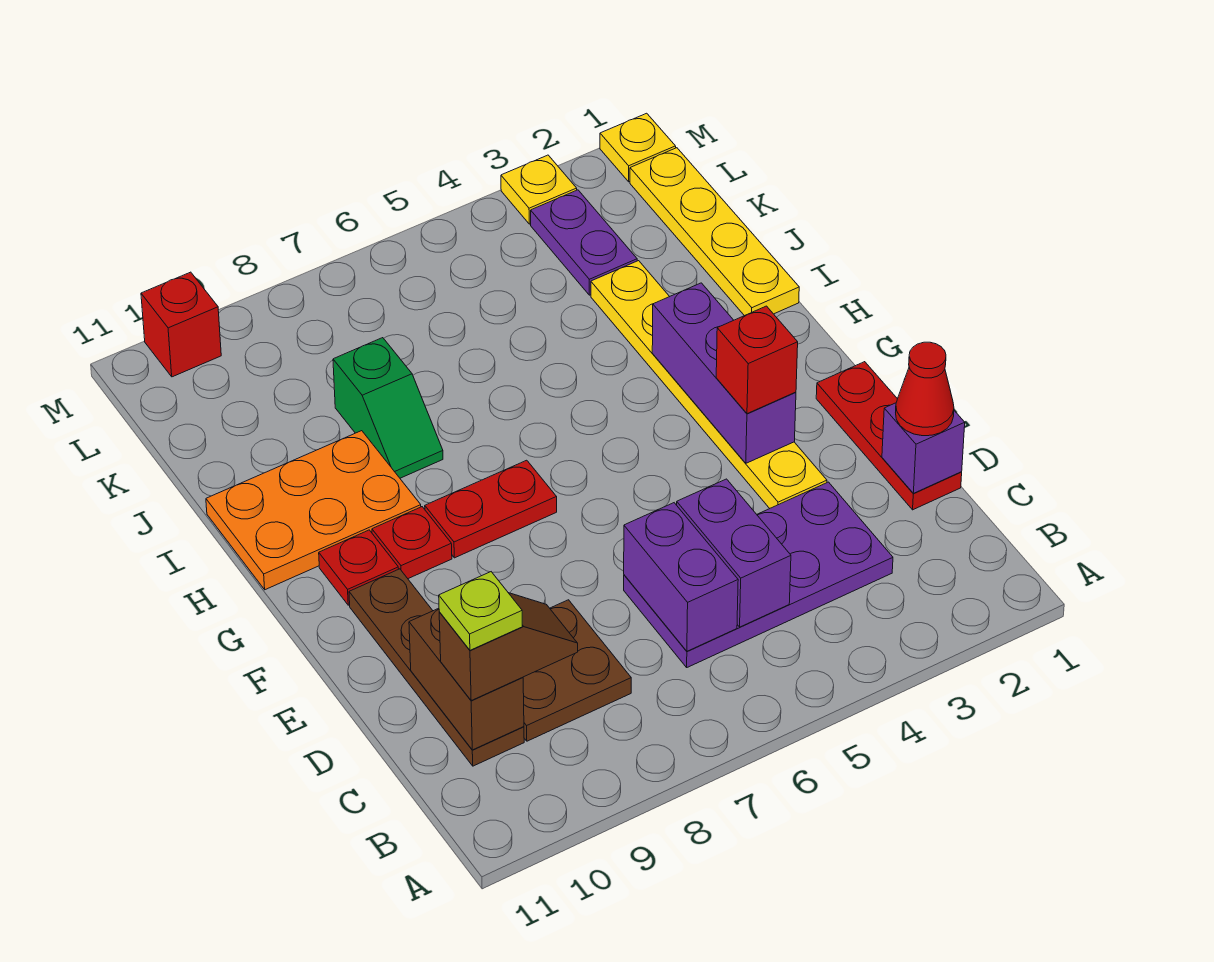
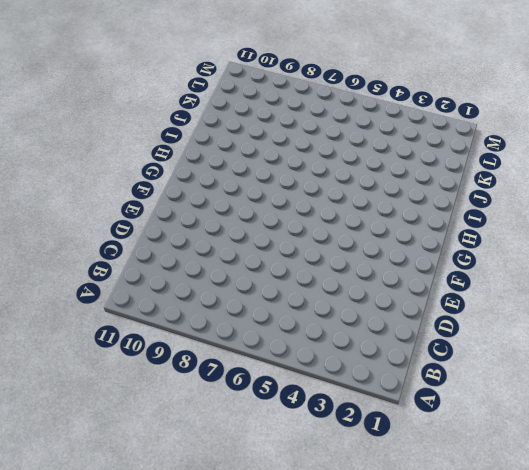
none -> purple plate C3:D6 level 1
none -> brown plate C8:D9 level 1
none -> brown plate C10:F10 level 1

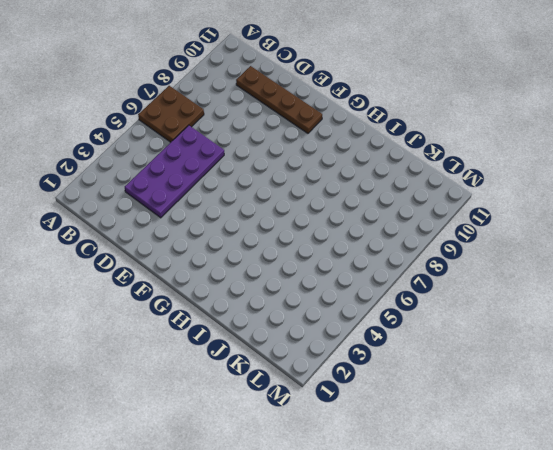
brown plate A6:B7 level 1 -> brown plate C8:D9 level 1
none -> red plate D1:F1 level 1
none -> yellow plate E3:J3 level 1
none -> red plate G7:G8 level 1

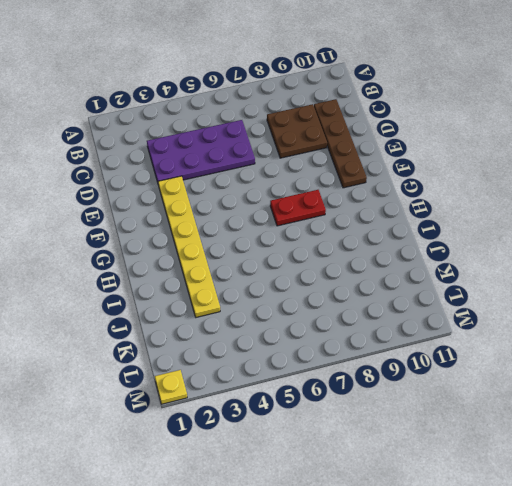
none -> red plate D1:F1 level 1
none -> red plate G9 level 1
none -> red plate G10 level 1

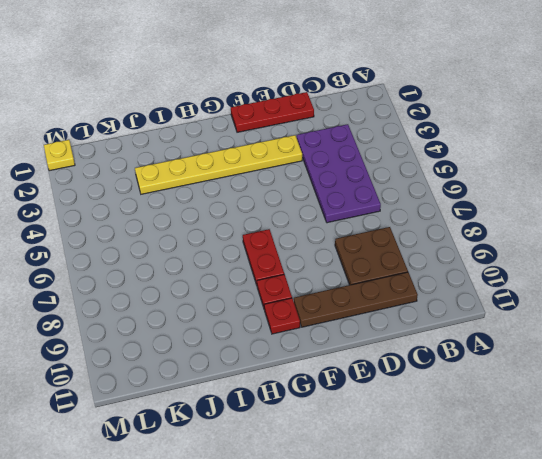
none -> orange plate H9:I11 level 1
none -> yellow plate I1:L1 level 1
none -> green slope I8:J8 level 1 top J

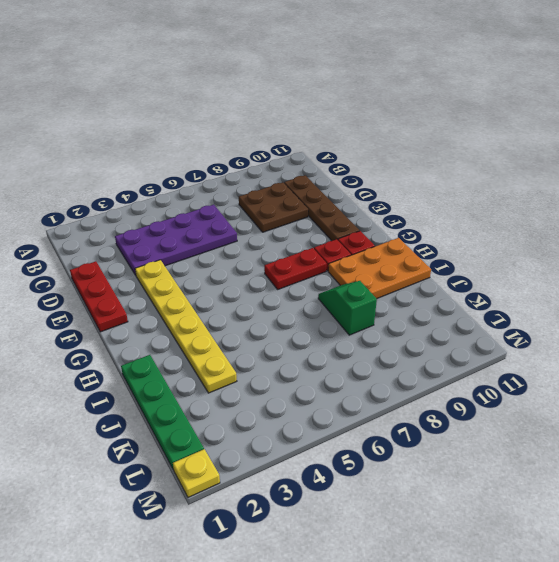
green plate I1:L1 level 1 -> yellow plate I1:L1 level 1
none -> purple plate K3:L3 level 1
none -> yellow plate M3 level 1
none -> red brick M10 level 1

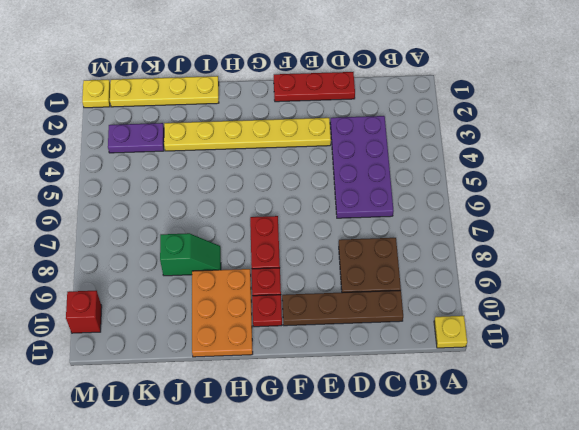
yellow plate A11 level 1 -> yellow plate M3 level 1
none -> purple brick C5:D5 level 2
none -> purple brick C6:D6 level 2
none -> brown brick C10:D10 level 2

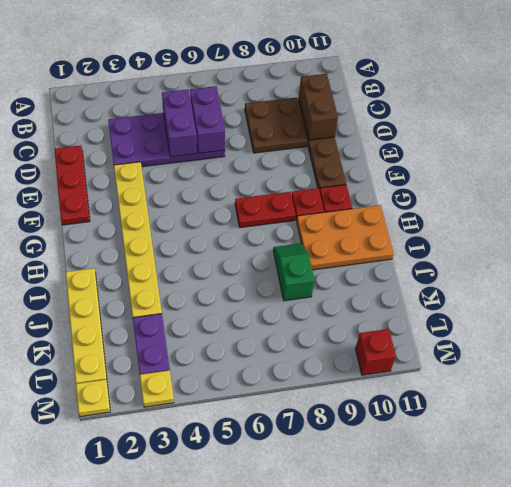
none -> purple brick D1 level 2
none -> purple brick F3:H3 level 2
none -> brown slope C9:C10 level 3 top 10

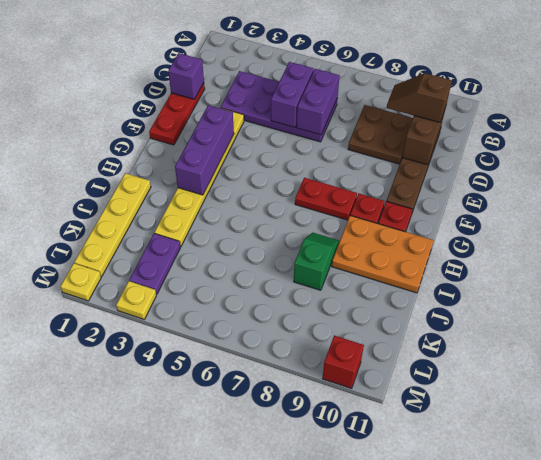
none -> red cone D1 level 3
none -> red brick F3 level 3
none -> lime plate C10 level 4

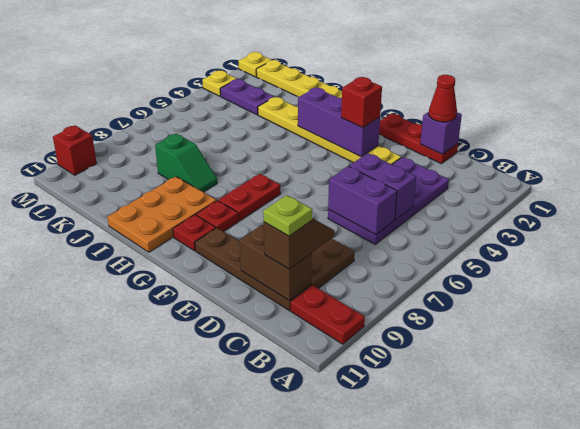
red plate A10:B10 level 1 -> none

